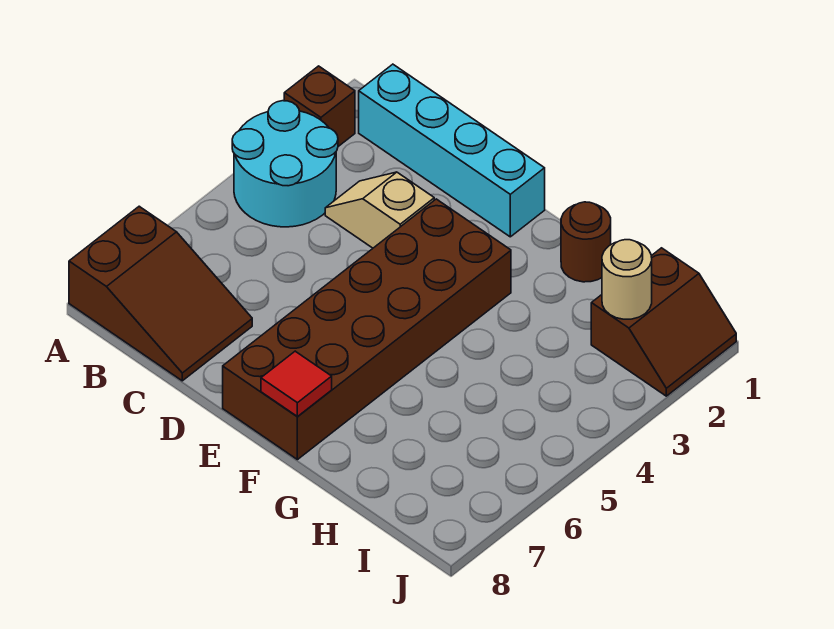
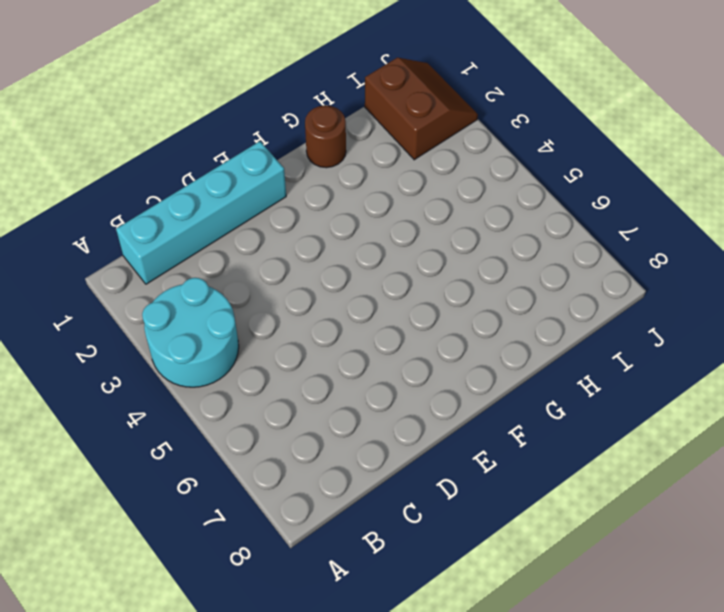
none -> brown brick A2 level 1
none -> brown slope A7:C8 level 1 top A

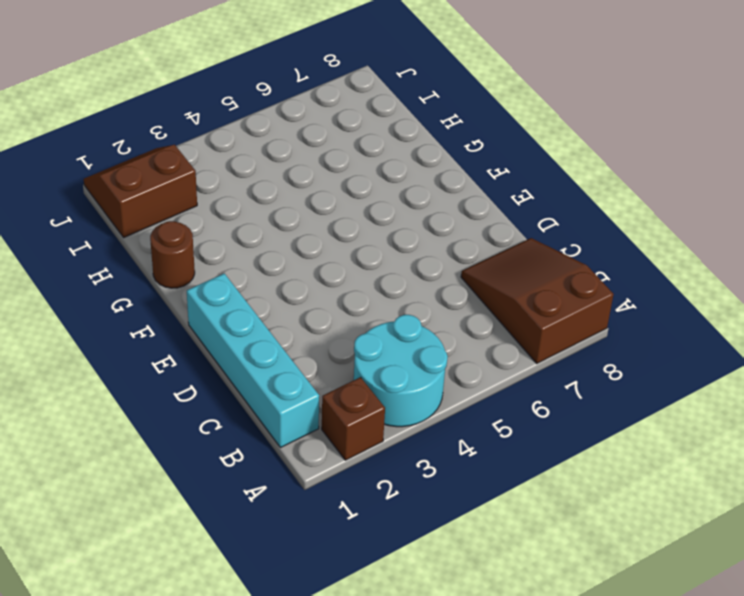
none -> tan slope C3:D3 level 1 top D
none -> brown brick E3:F8 level 1

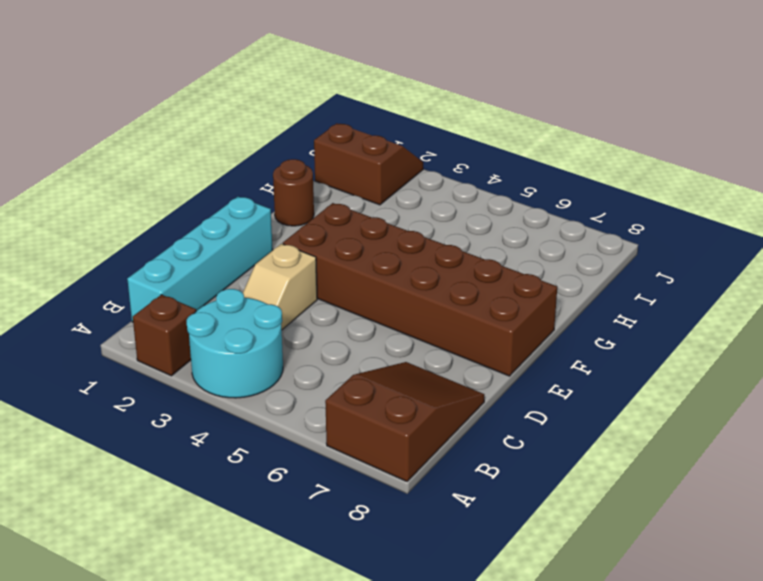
none -> red tile F8 level 2
none -> tan round brick I2 level 2

